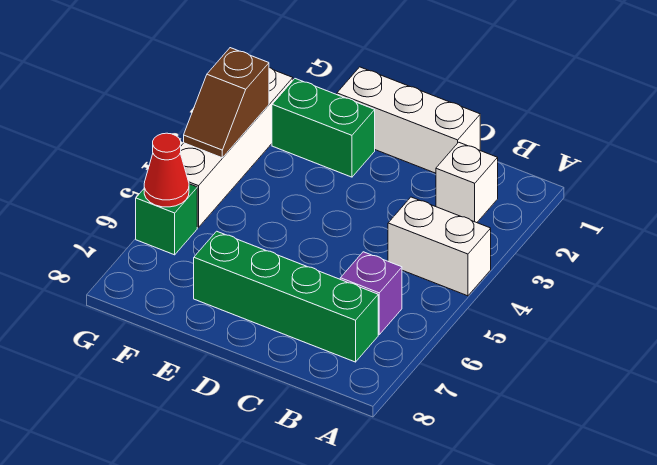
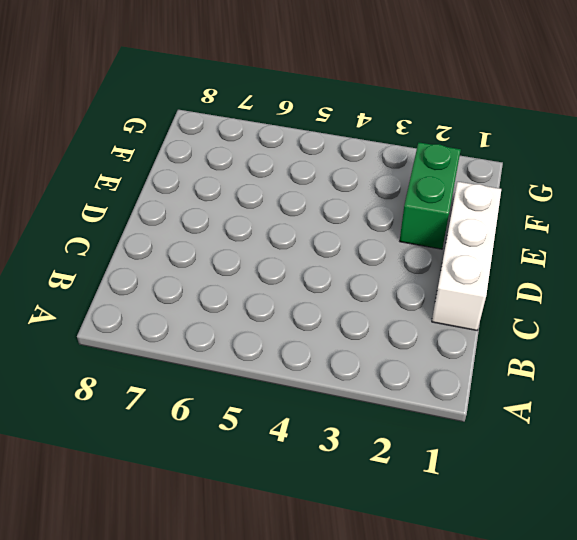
none -> white brick A4:B4 level 1
none -> white brick B2 level 1

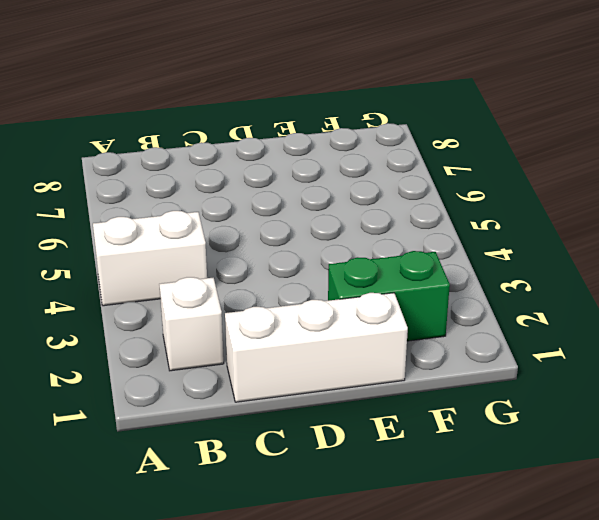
none -> purple brick B6 level 1
none -> green brick B7:E7 level 1

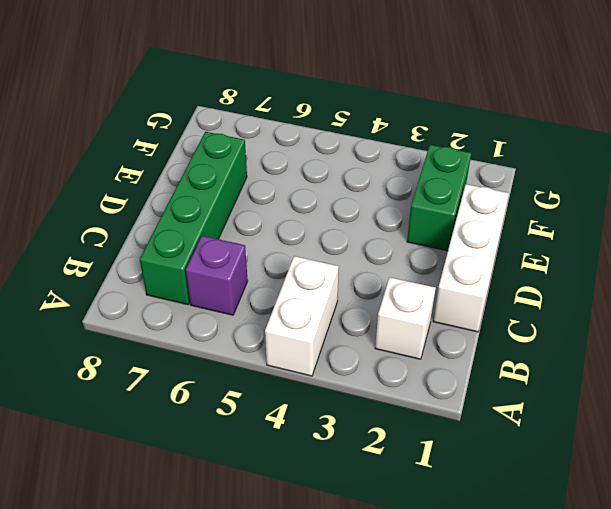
none -> white brick G2:G5 level 1
none -> green brick G6 level 1

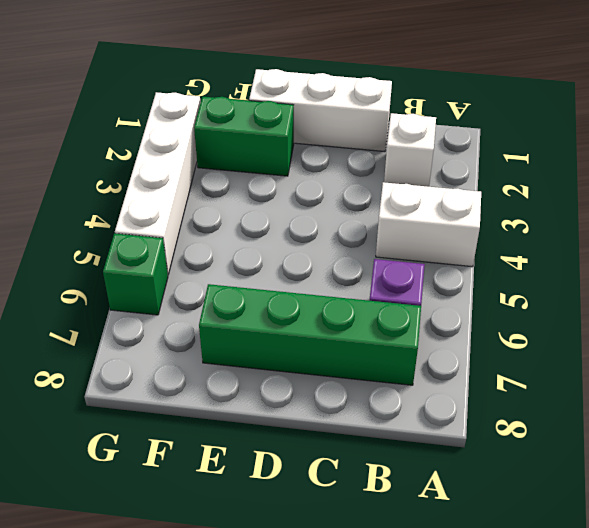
none -> brown slope G3:G4 level 2 top 3
none -> red cone G6 level 2

